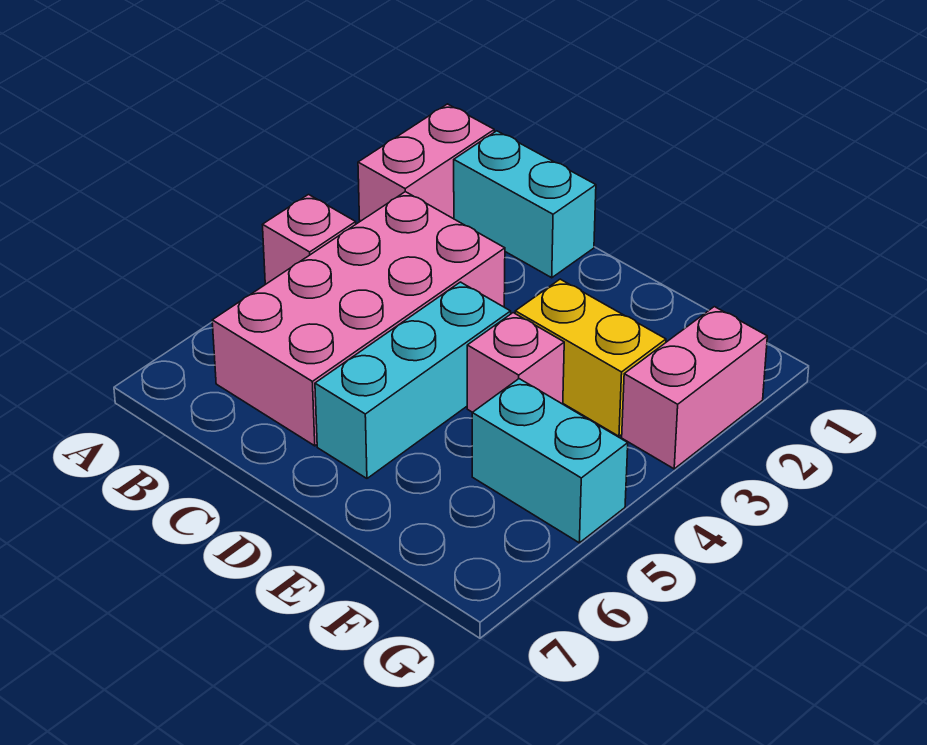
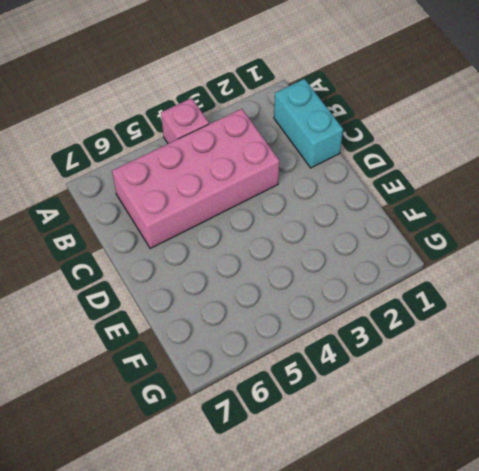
none -> pink brick A1:A2 level 1
none -> cyan brick D4:D6 level 1

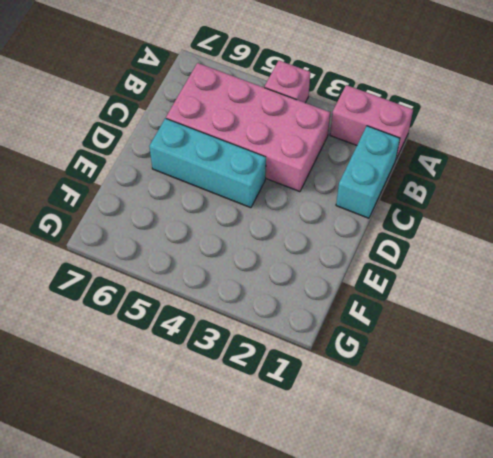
none -> yellow brick E3:F3 level 1
none -> pink brick E4 level 1

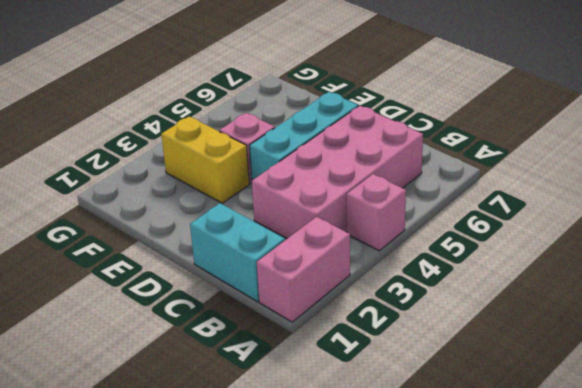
none -> cyan brick F5:G5 level 1
none -> pink brick G2:G3 level 1

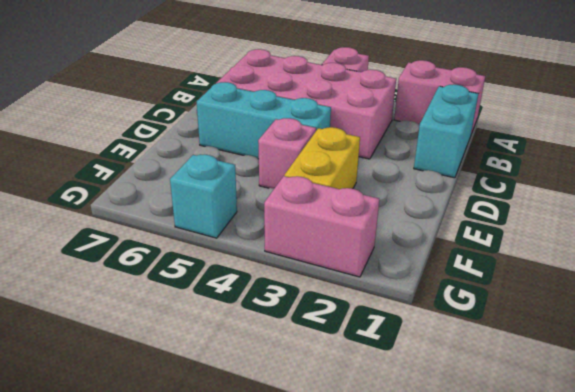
cyan brick G5 level 1 -> cyan brick F5:G5 level 1

